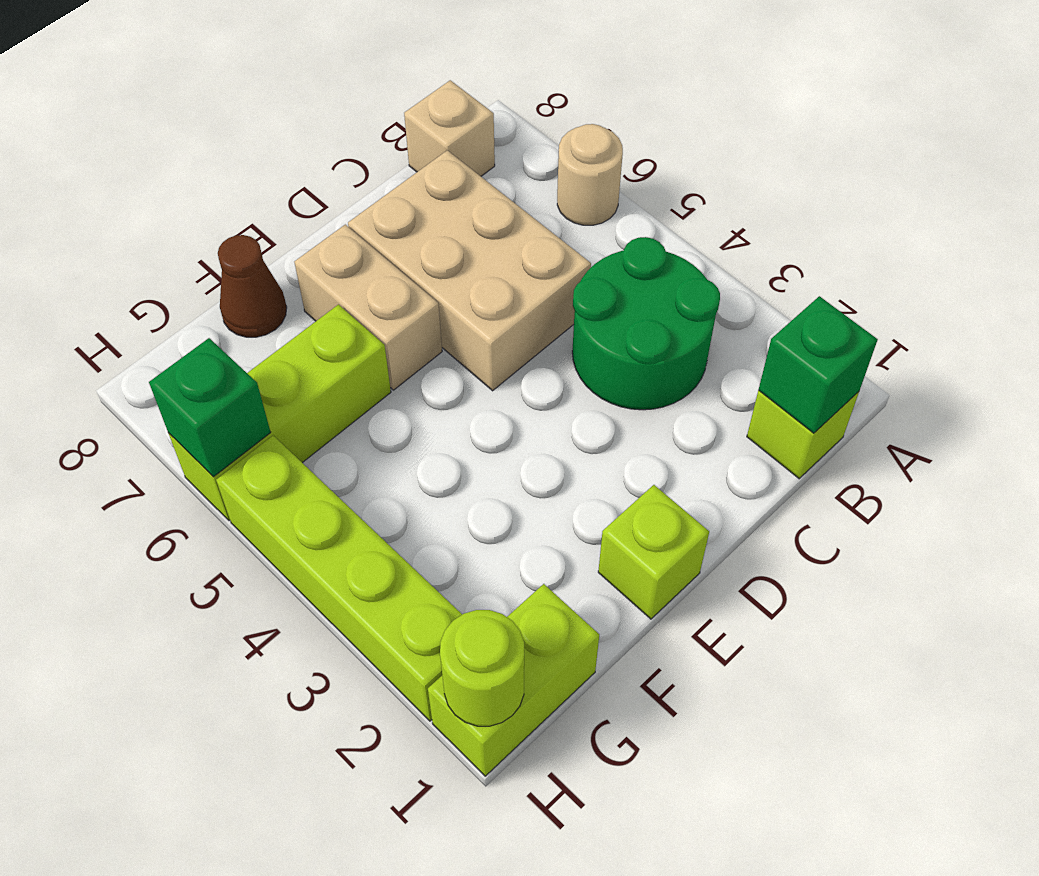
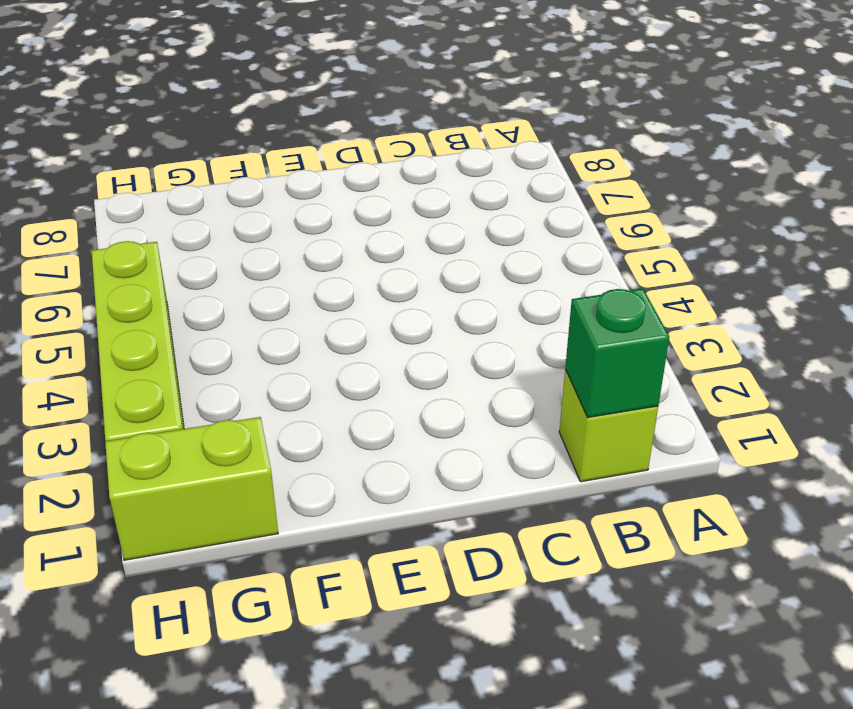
none -> tan round brick A6 level 1
none -> green round brick B3:C4 level 1
none -> tan brick B8 level 1

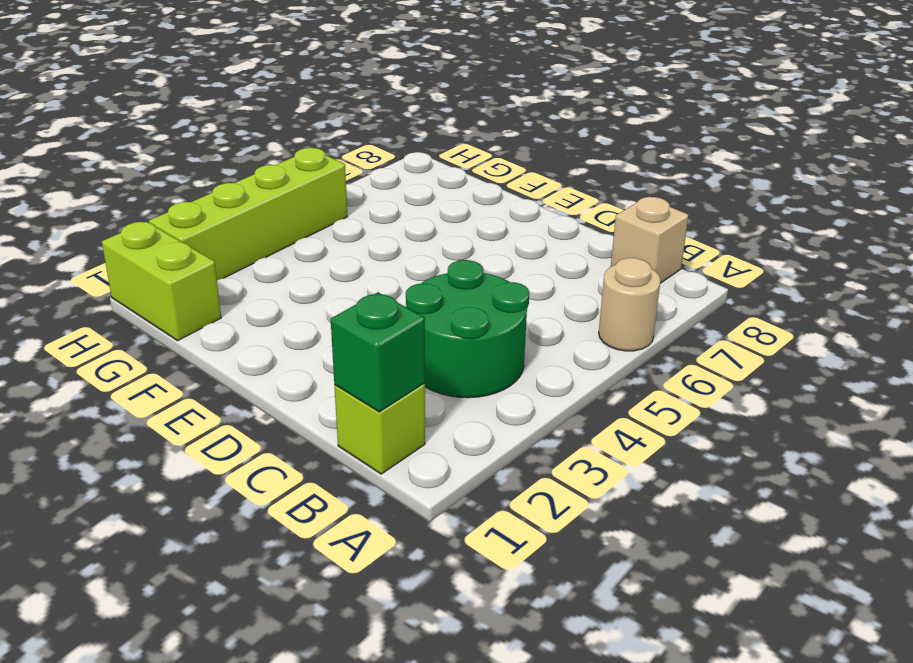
none -> tan brick C5:D7 level 1
none -> lime brick E1 level 1
none -> tan brick E6:E7 level 1

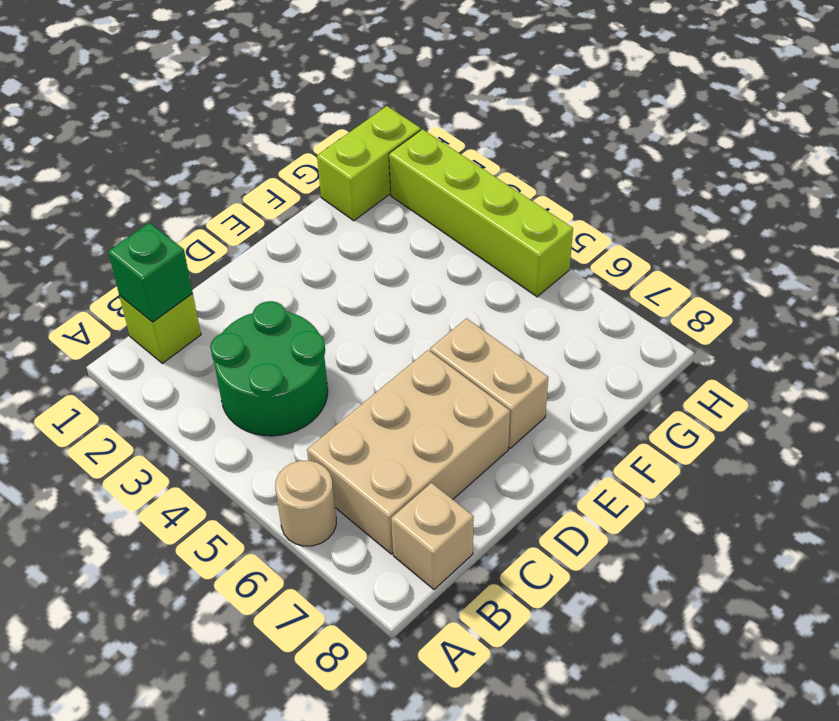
tan brick B6:D7 level 1 -> tan brick C5:D7 level 1
none -> lime brick E1 level 1
none -> lime brick F6:H6 level 1
none -> brown cone F8 level 1

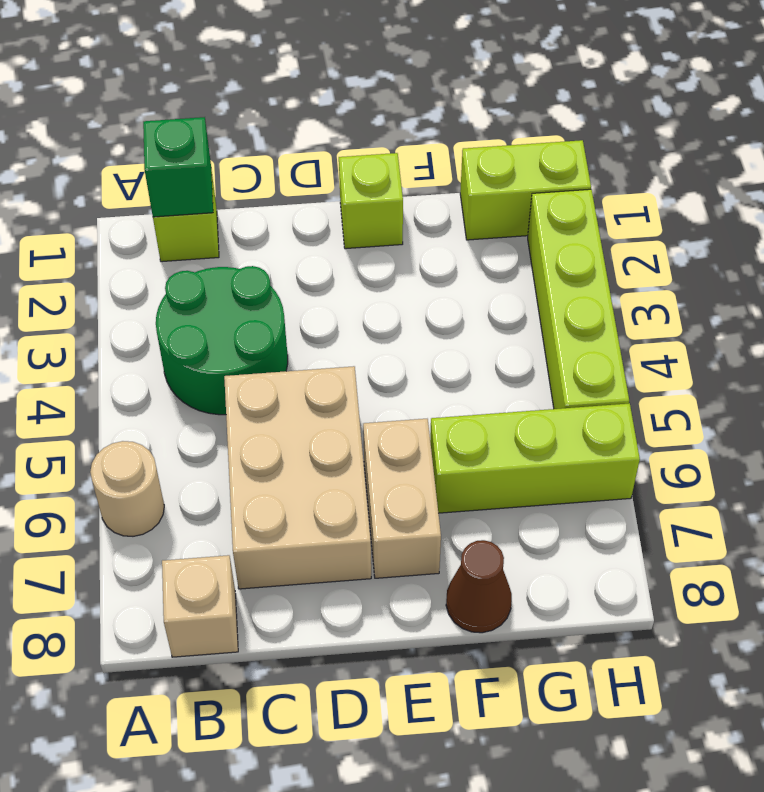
none -> lime round brick H1 level 2
none -> green brick H6 level 2

